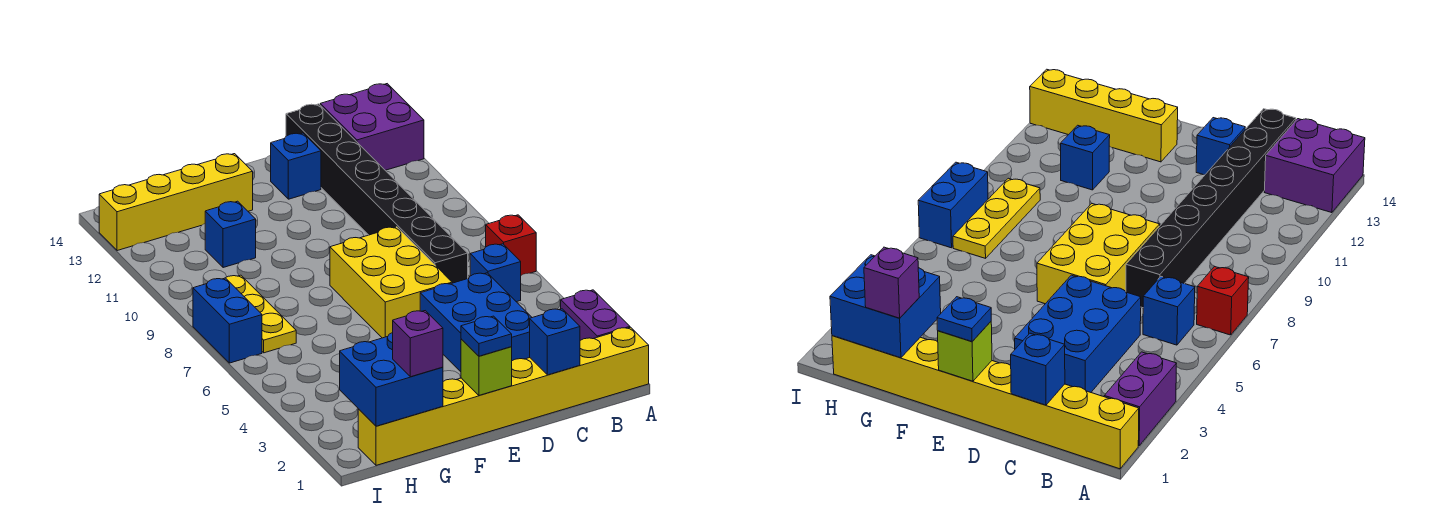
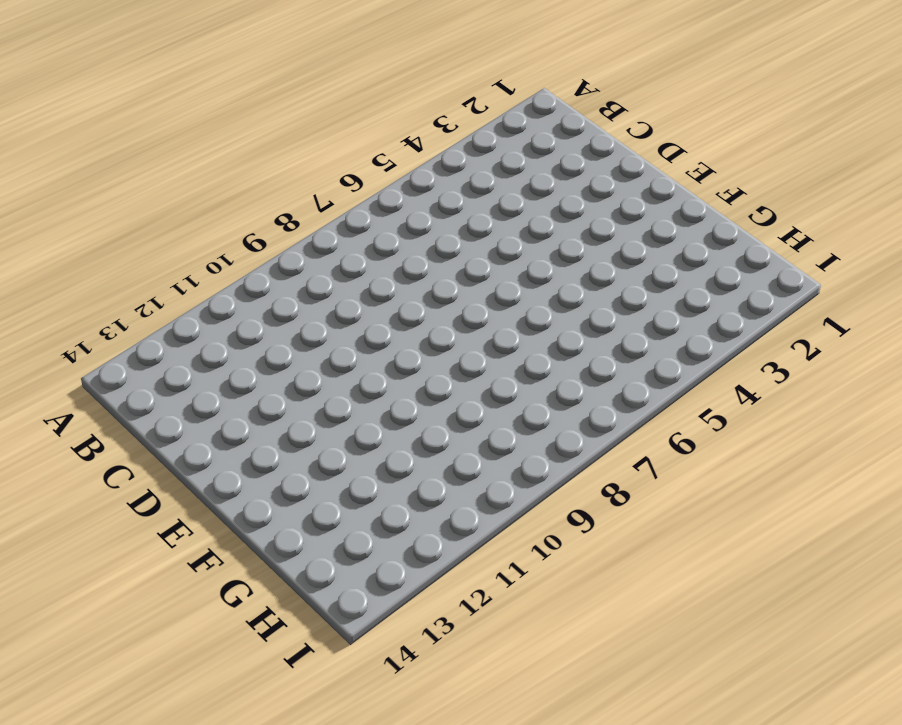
none -> yellow brick A1:H1 level 1
none -> purple brick A2:A3 level 1
none -> red brick A7 level 1

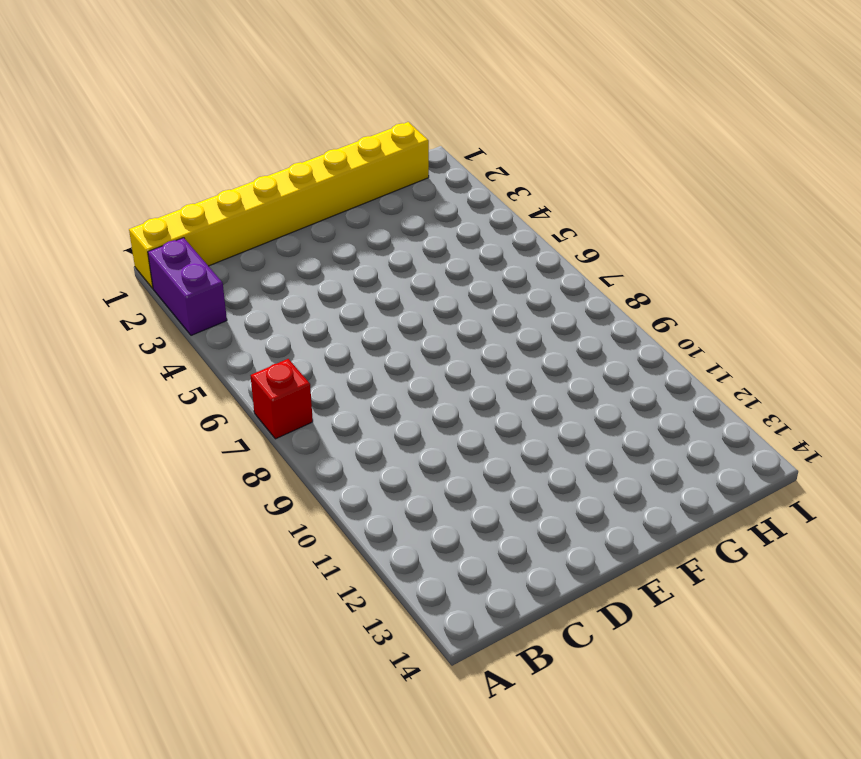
none -> purple brick A13:B14 level 1
none -> blue brick B6 level 1
none -> blue brick C3:D5 level 1

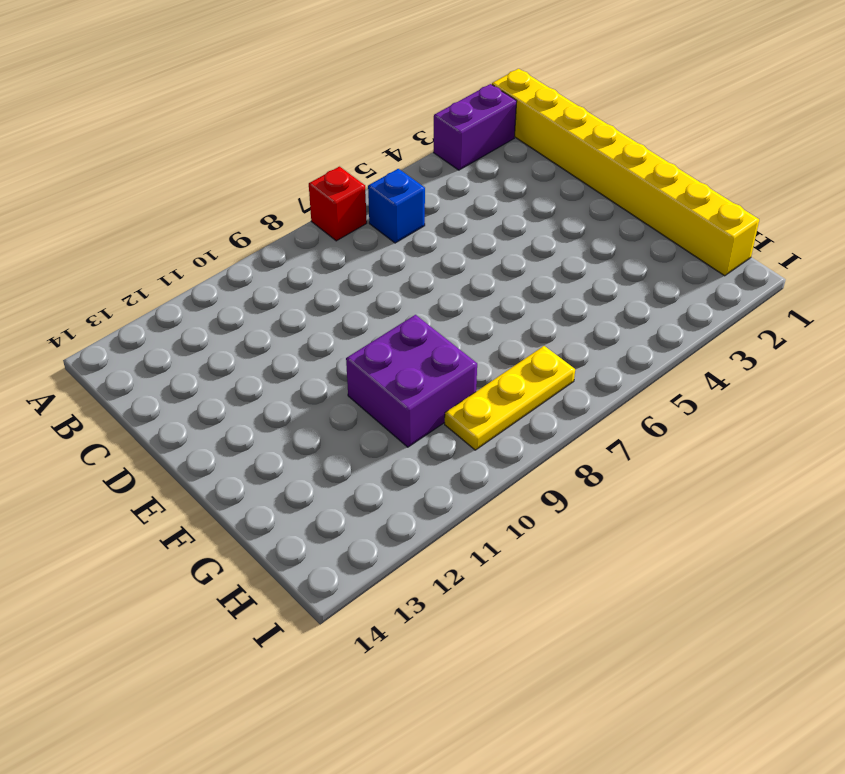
purple brick F9:G10 level 1 -> purple brick A13:B14 level 1
none -> blue brick C3:D5 level 1
none -> black brick C7:C14 level 1
none -> yellow brick D6:E8 level 1

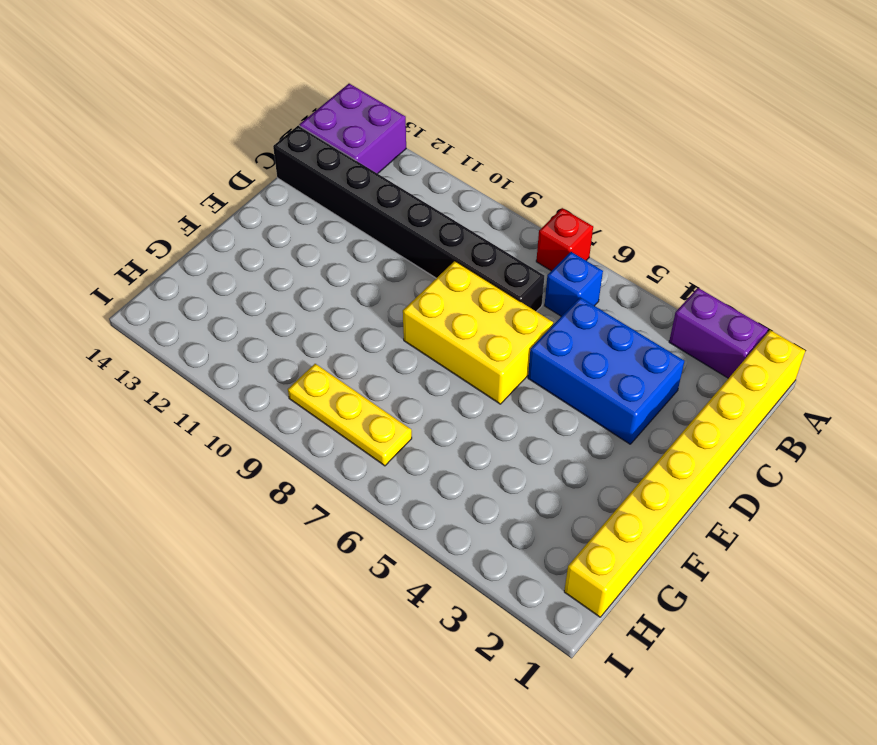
none -> blue brick D13 level 1
none -> yellow brick F13:I13 level 1
none -> blue brick G11 level 1

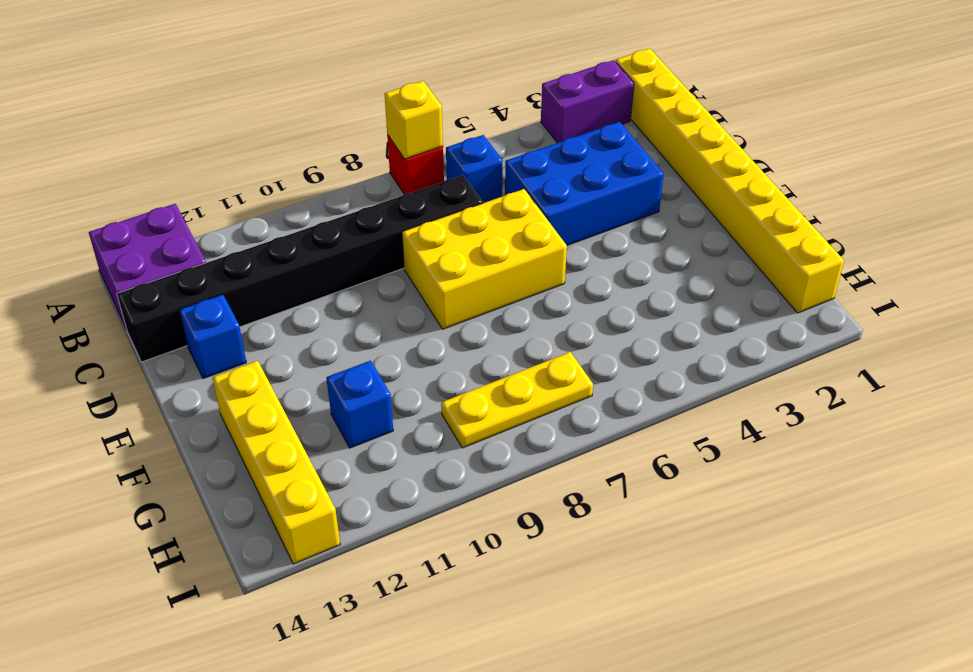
yellow brick A7 level 2 -> none
none -> blue brick I7:I8 level 1
none -> blue brick C1 level 2
none -> lime brick E1 level 2

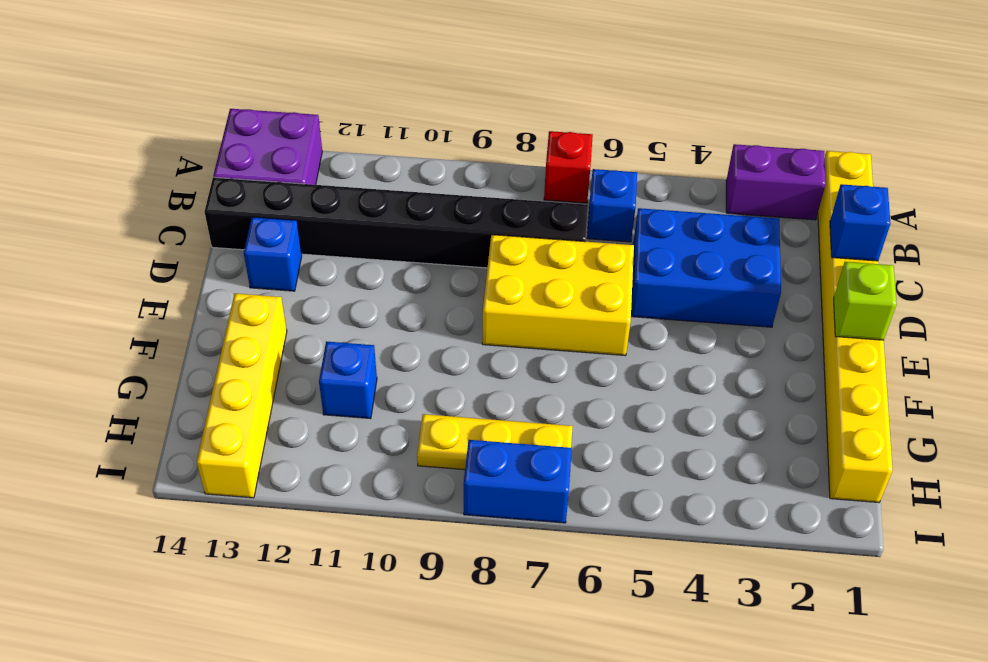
none -> blue brick G1:H2 level 2
none -> blue plate E1 level 3
none -> purple brick G1 level 3

